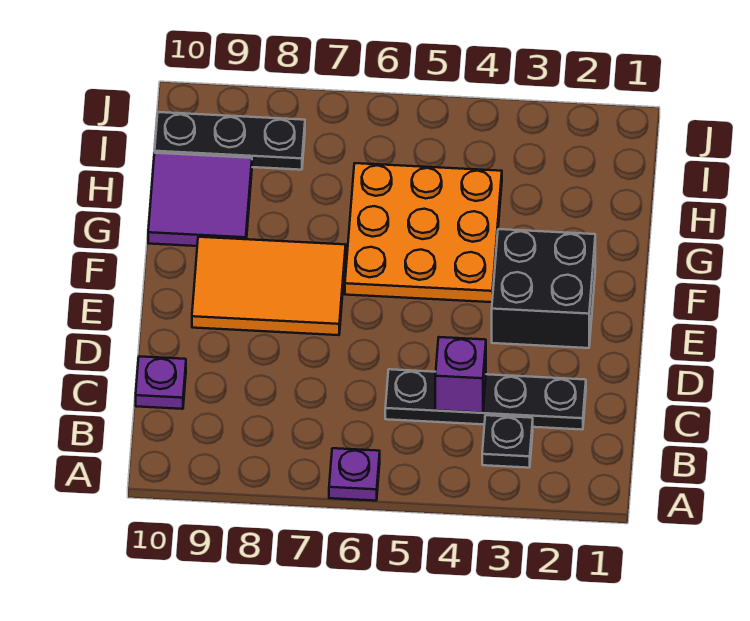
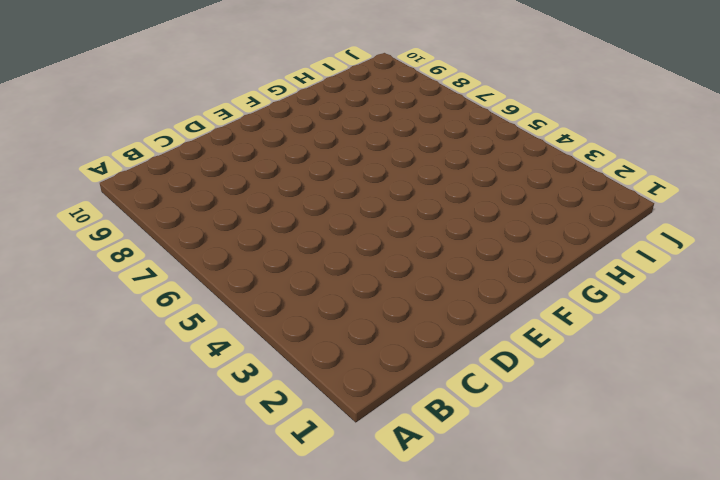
none -> purple plate A6 level 1
none -> black plate B3 level 1

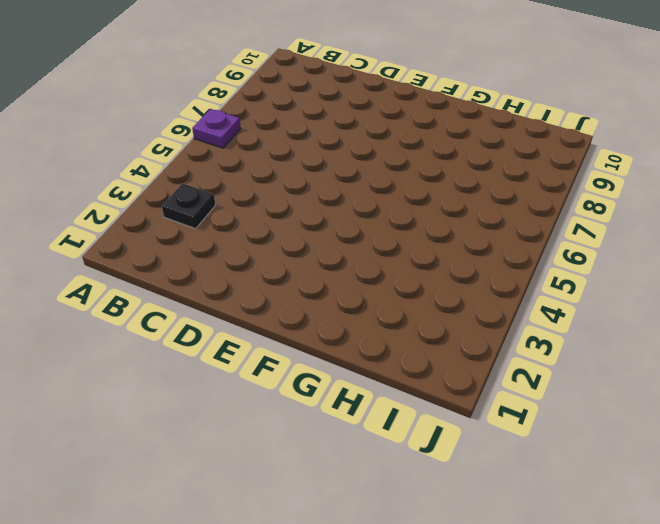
none -> black plate C2:C5 level 1
none -> purple plate C10 level 1

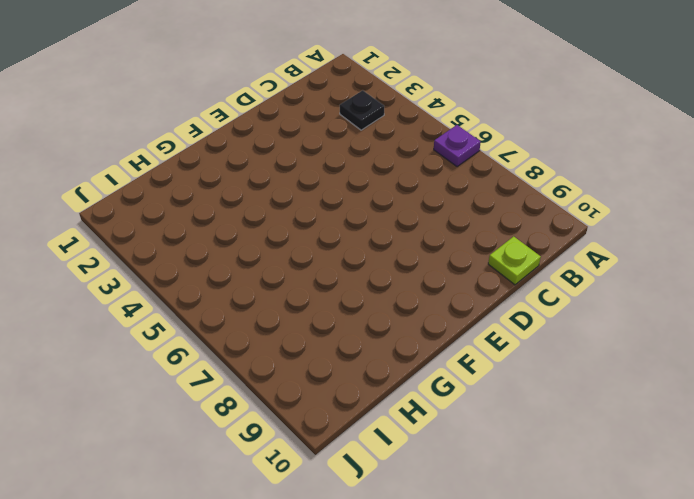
lime plate C10 level 1 -> purple plate C10 level 1
none -> black plate C2:C5 level 1
none -> black brick E2:F3 level 1

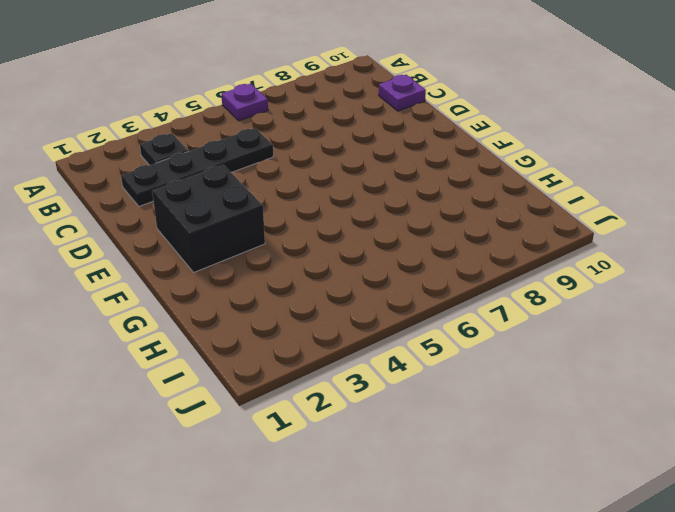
none -> orange tile E7:F9 level 1
none -> orange plate F4:H6 level 1

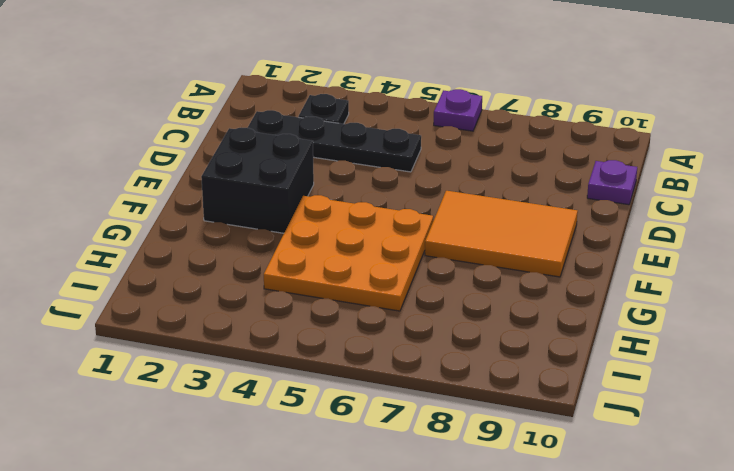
none -> purple tile G9:H10 level 1
none -> black plate I8:I10 level 1

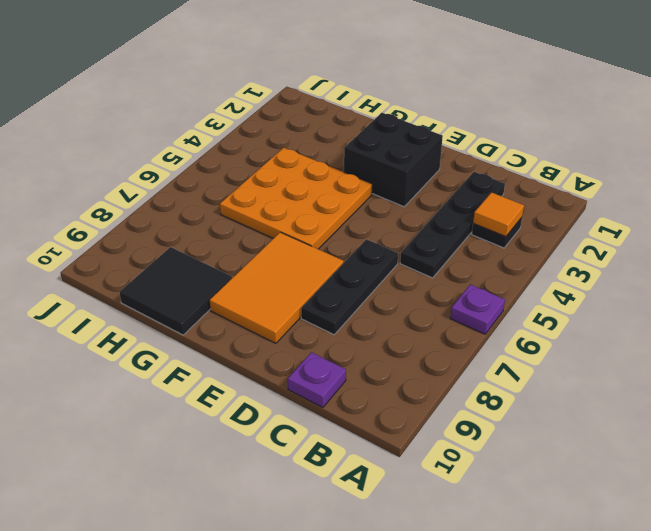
orange tile B3 level 2 -> none
black plate D6:D8 level 1 -> black plate I8:I10 level 1
black tile G9:H10 level 1 -> purple tile G9:H10 level 1
none -> purple brick C4 level 2

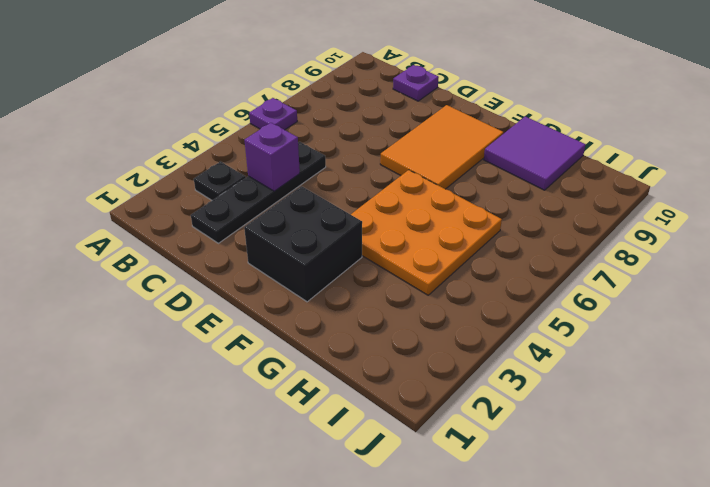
none -> black plate I8:I10 level 1

